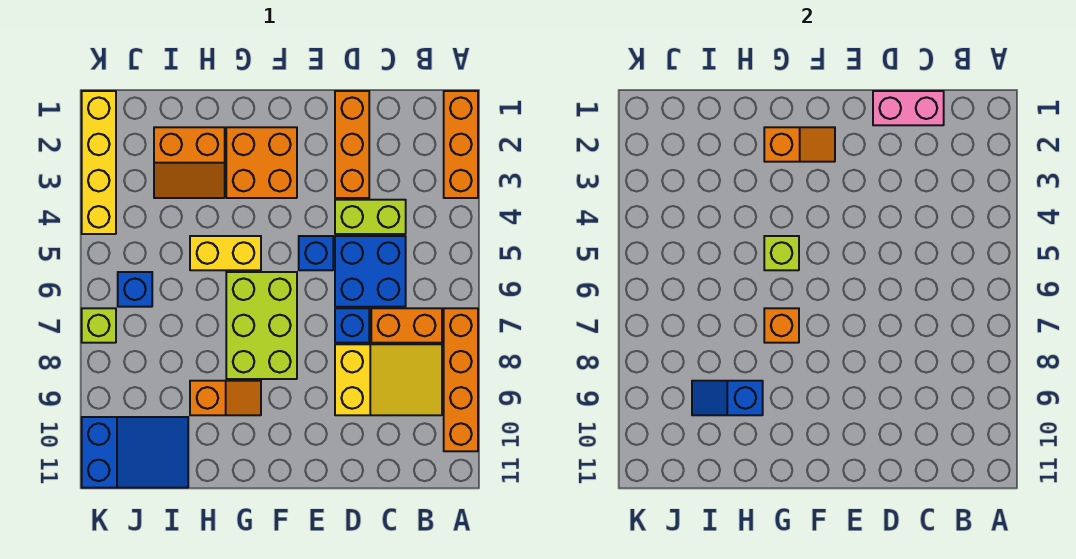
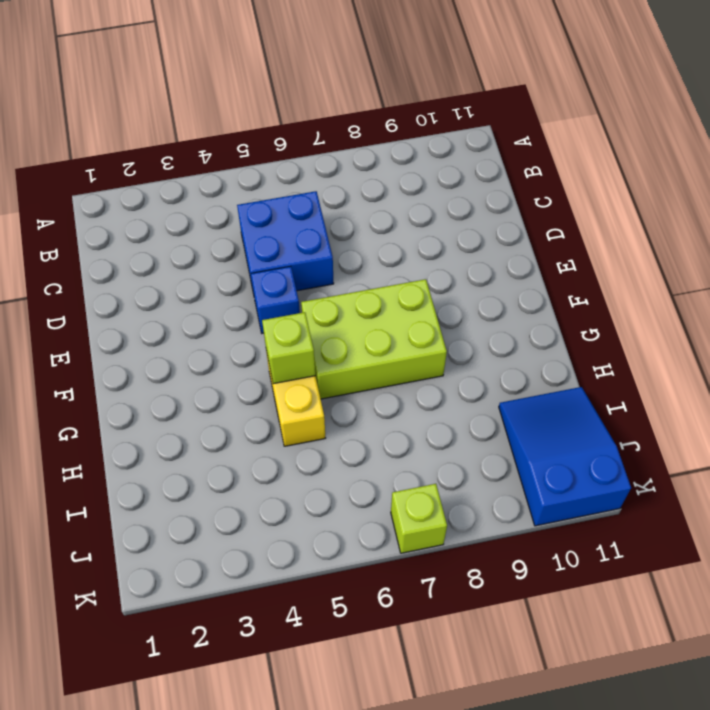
none -> orange brick A1:A3 level 1
none -> orange brick A7:A10 level 1
none -> orange brick B7:C7 level 1

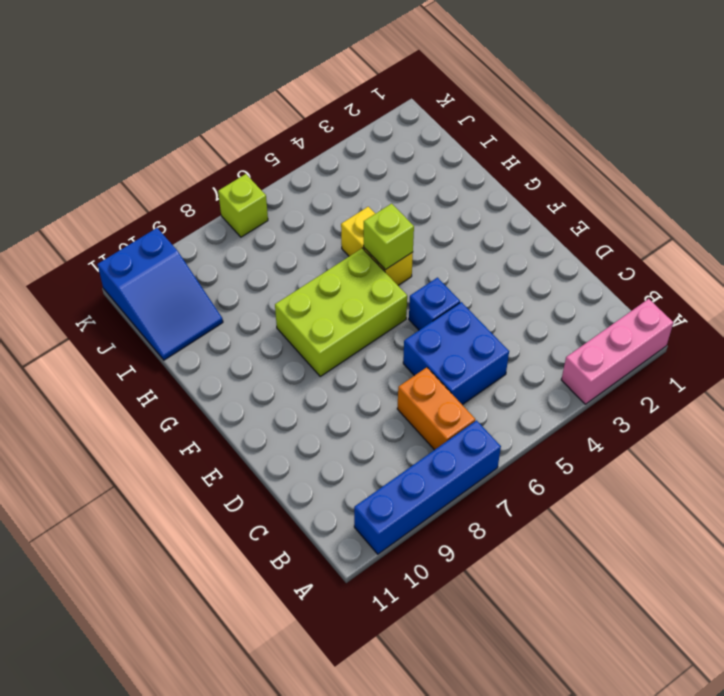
pink brick A1:A3 level 1 -> orange brick A1:A3 level 1
blue brick A7:A10 level 1 -> orange brick A7:A10 level 1
none -> yellow slope B8:D9 level 1 top D
none -> lime brick C4:D4 level 1
none -> orange brick D1:D3 level 1

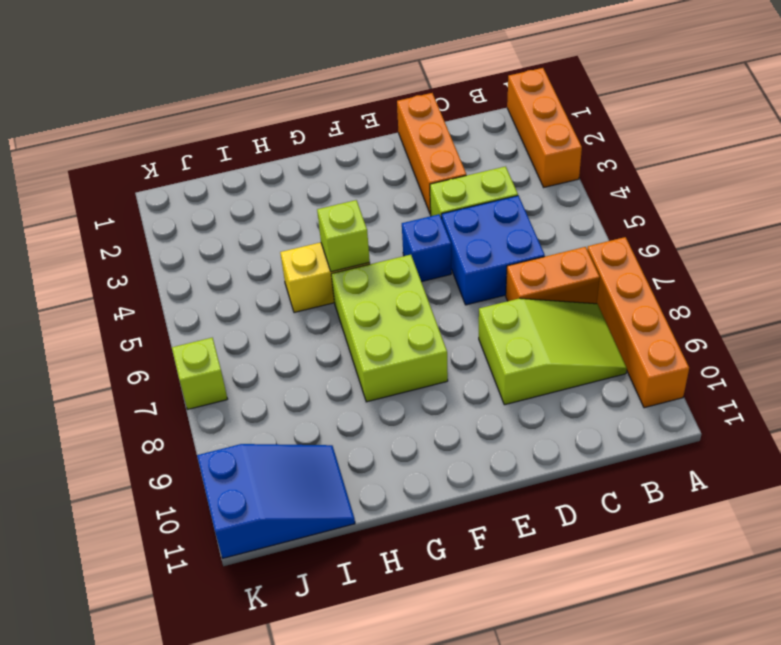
lime slope B8:D9 level 1 top D -> yellow slope B8:D9 level 1 top D
none -> blue brick D7 level 1
none -> orange brick F2:G3 level 1
none -> orange slope G9:H9 level 1 top H

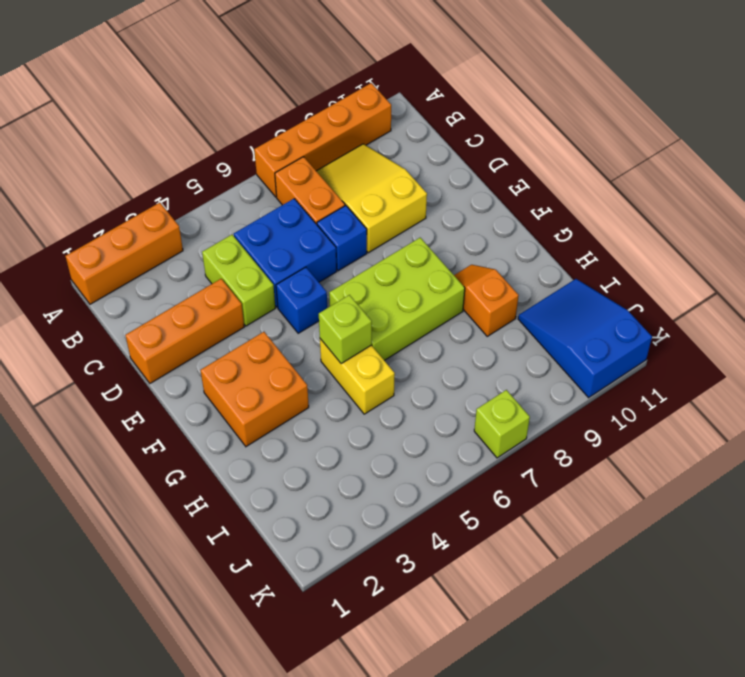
none -> orange slope H2:I3 level 1 top 2
none -> blue brick J6 level 1
none -> yellow brick K1:K4 level 1

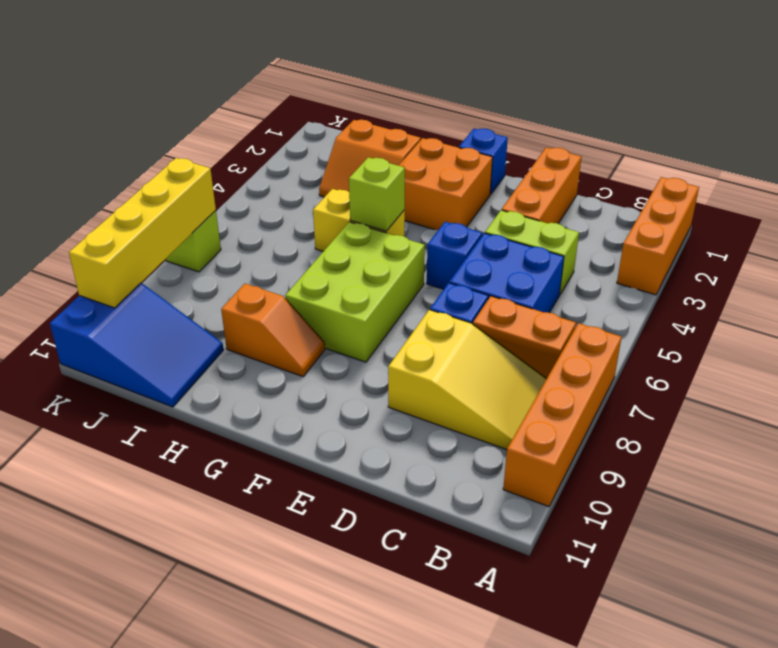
blue brick F1 level 1 -> blue brick J6 level 1
yellow brick K7:K10 level 2 -> yellow brick K1:K4 level 1
none -> pink brick C1:D1 level 2
none -> orange slope F2:G2 level 2 top G
none -> orange brick G7 level 2

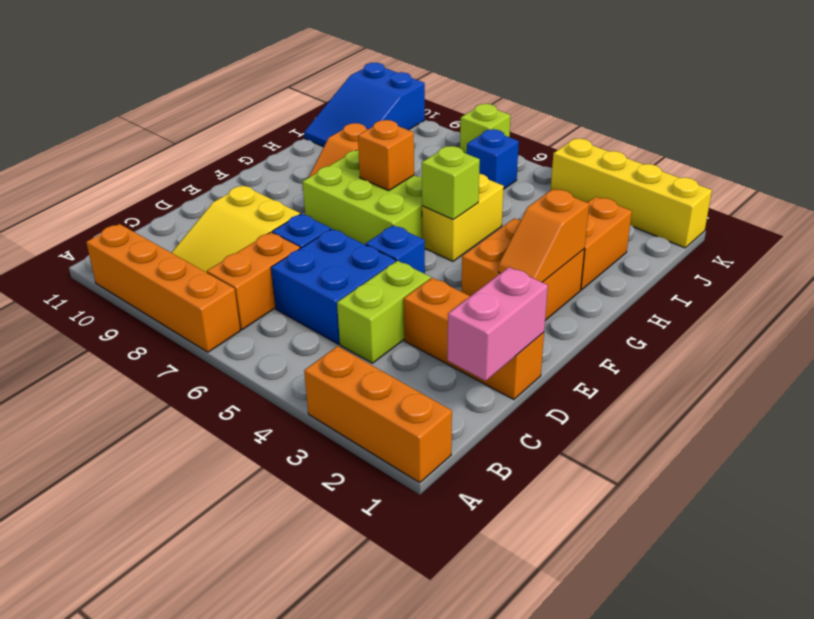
none -> blue slope H9:I9 level 2 top H

